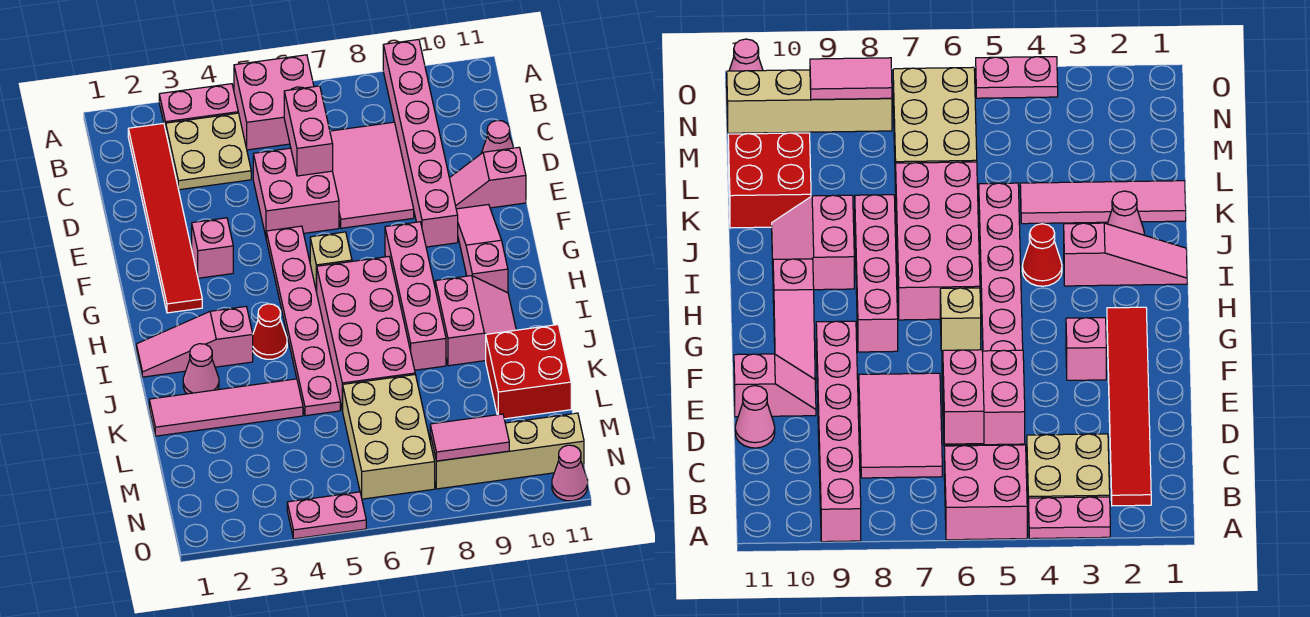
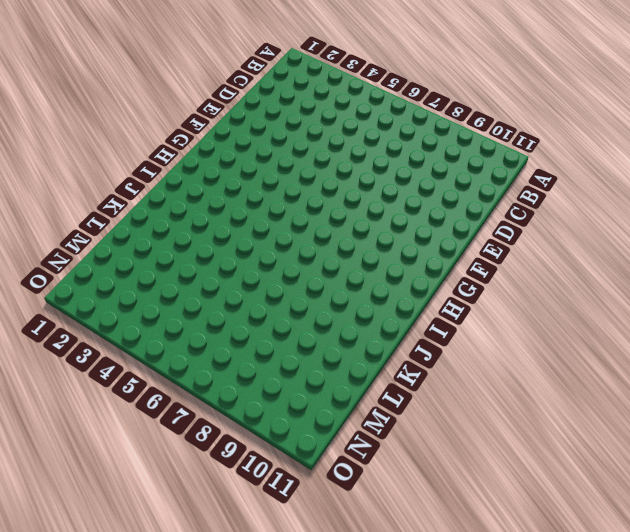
none -> pink plate A3:A4 level 1
none -> pink brick A5:B6 level 1
none -> pink brick A9:F9 level 1

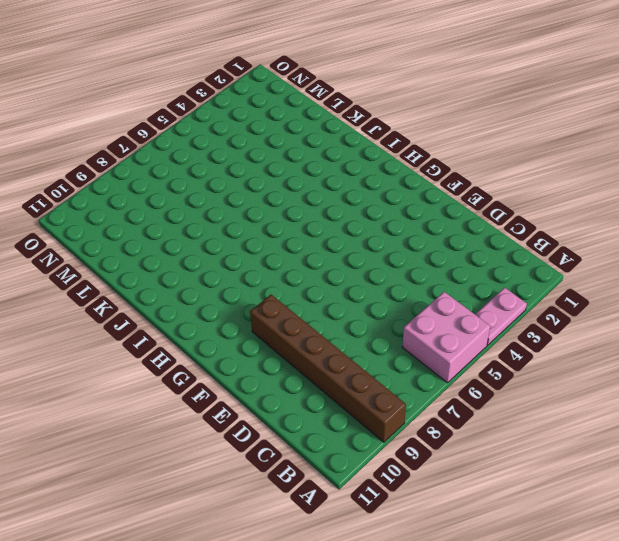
brown brick A9:F9 level 1 -> pink brick A9:F9 level 1
none -> red tile B2:G2 level 1
none -> tan plate B3:C4 level 1
none -> pink tile C7:E8 level 1

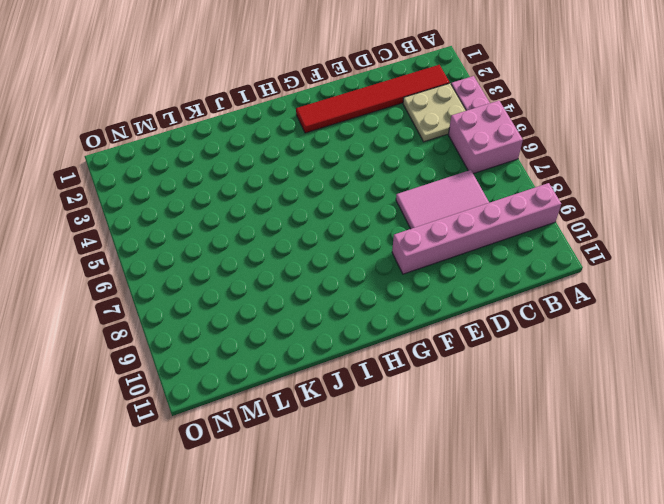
none -> pink brick D5:E6 level 1
none -> pink cone D11 level 1
none -> pink slope E10:E11 level 1 top 11

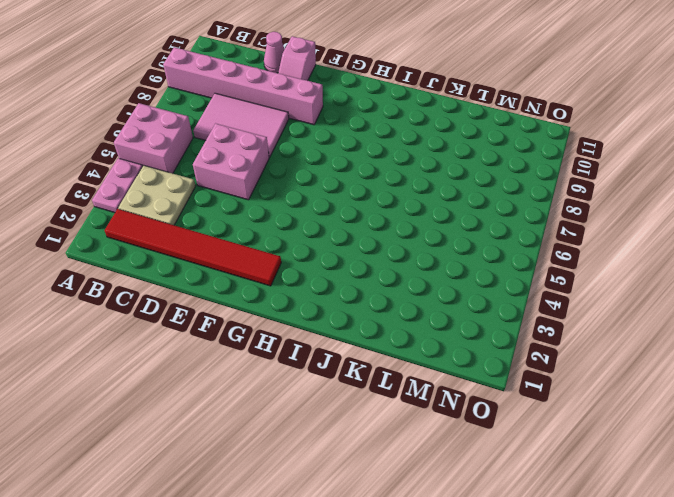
none -> pink brick F3 level 1
none -> pink plate F5:K5 level 1
none -> pink slope F10:H10 level 1 top H

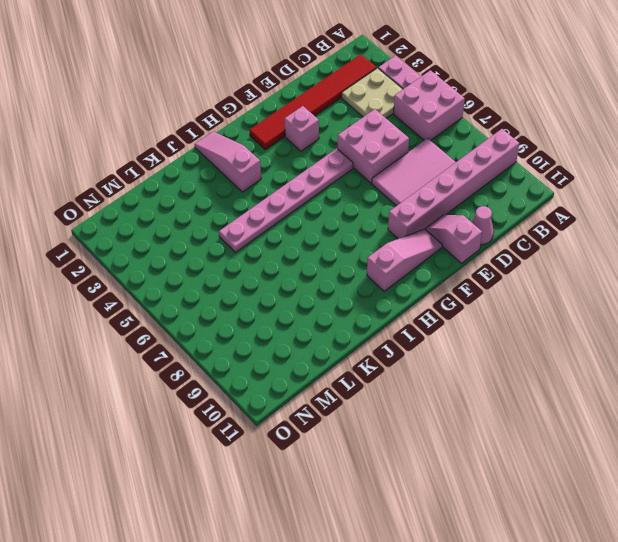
none -> tan brick G6 level 1
none -> pink brick G8:J8 level 1
none -> pink brick H6:K7 level 1

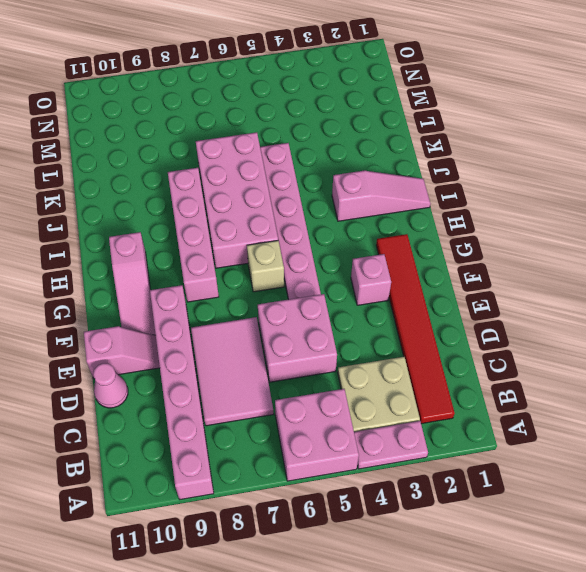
none -> red cone I4 level 1
none -> pink slope I9:J10 level 1 top 9
none -> pink cone J2 level 1

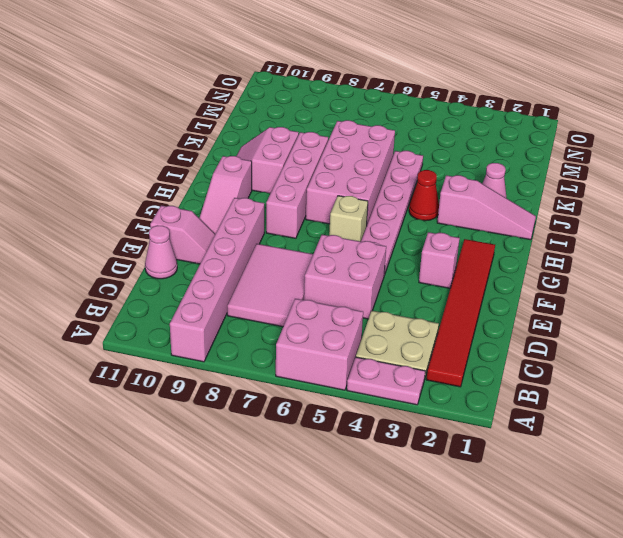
none -> pink tile K1:K4 level 1
none -> red brick K10:L11 level 1
none -> tan brick L6:N7 level 1

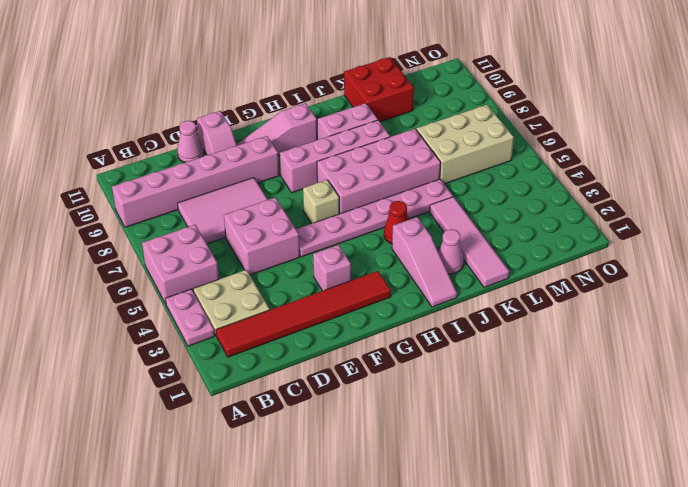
none -> tan brick N8:N11 level 1
none -> pink plate O4:O5 level 1
none -> pink cone O11 level 1

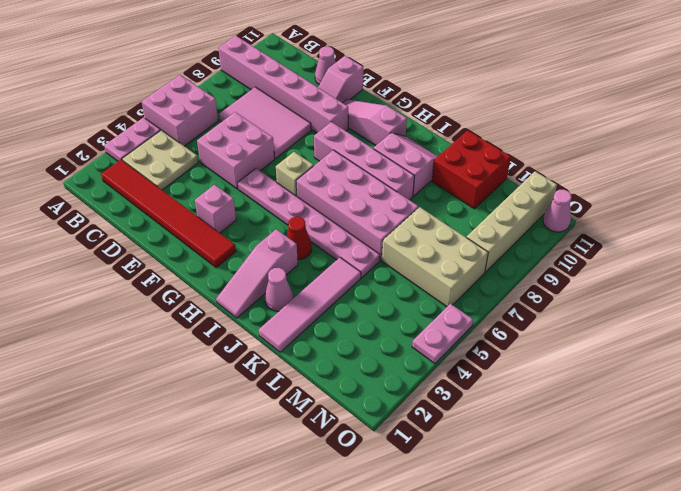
none -> pink brick C6:D6 level 2
none -> pink tile N8:N9 level 2

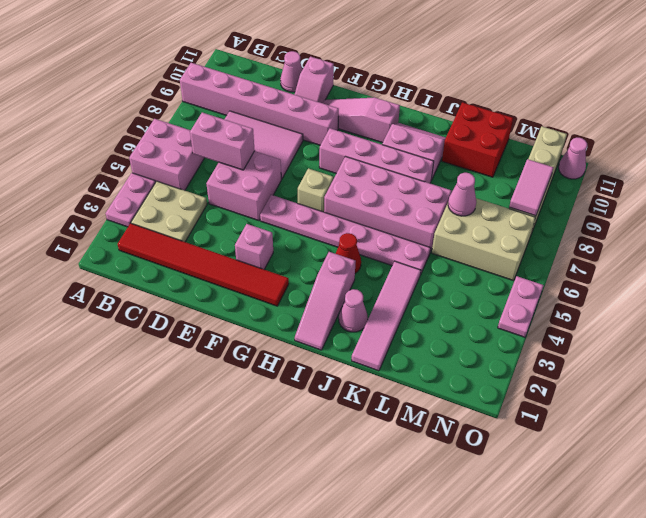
pink cone L7 level 2 -> none

